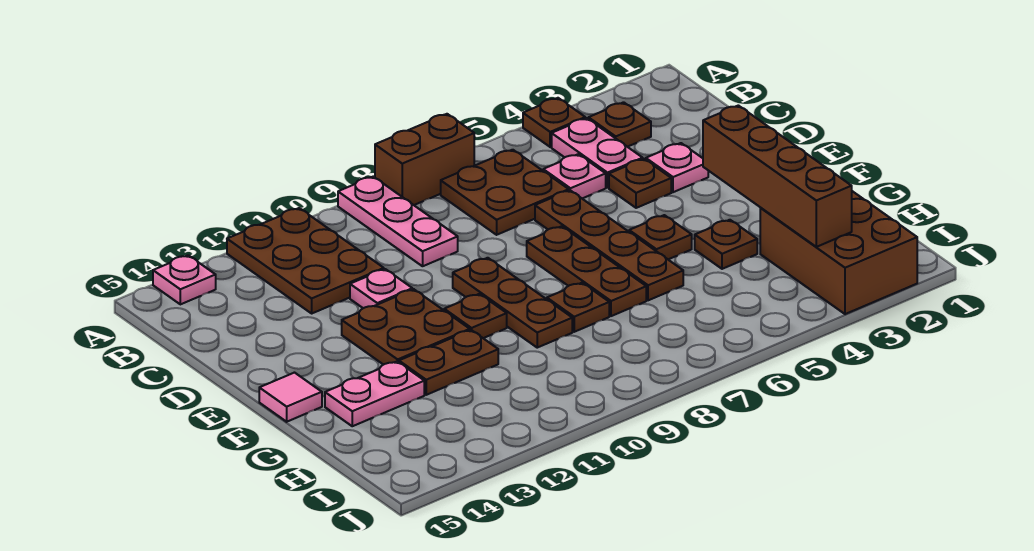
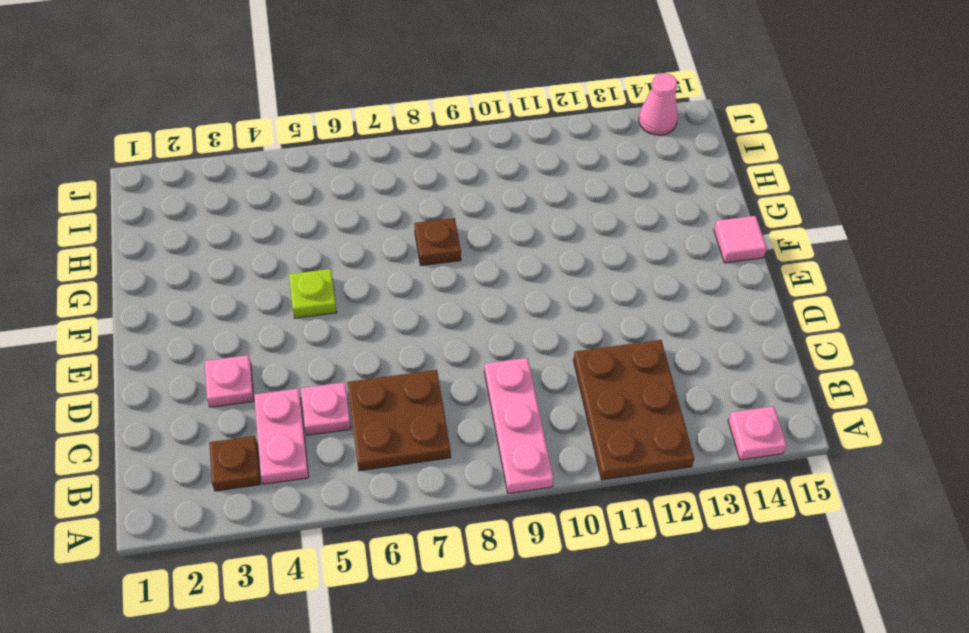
lime plate F5 level 1 -> brown plate F5 level 1
pink cone J14 level 1 -> none
none -> brown plate A4 level 1
none -> brown brick A7:A8 level 1
none -> brown plate D4 level 1

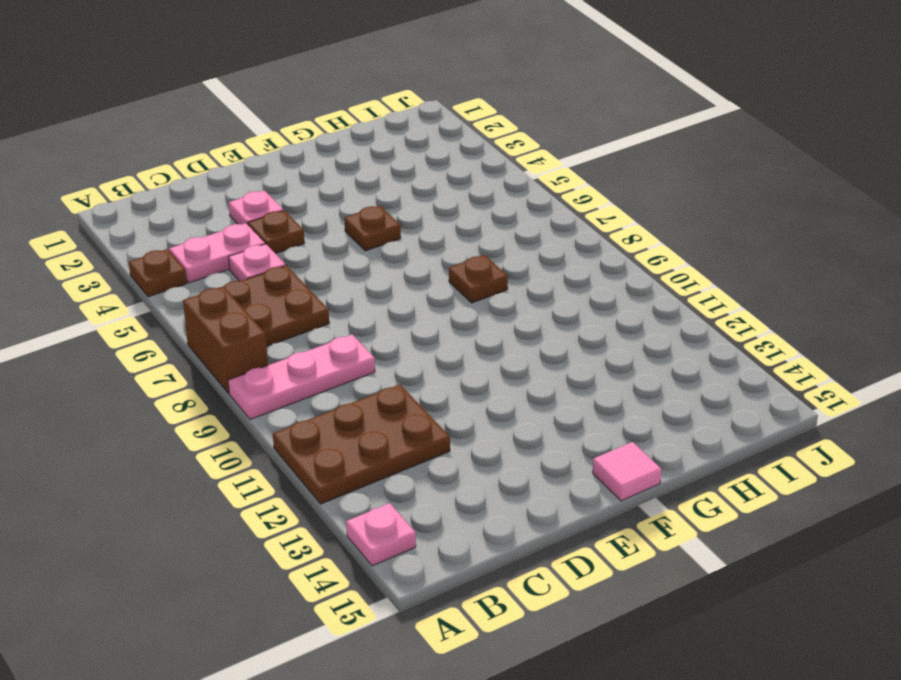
none -> brown plate B3 level 1
none -> brown plate D6:G6 level 1
none -> pink plate D11 level 1

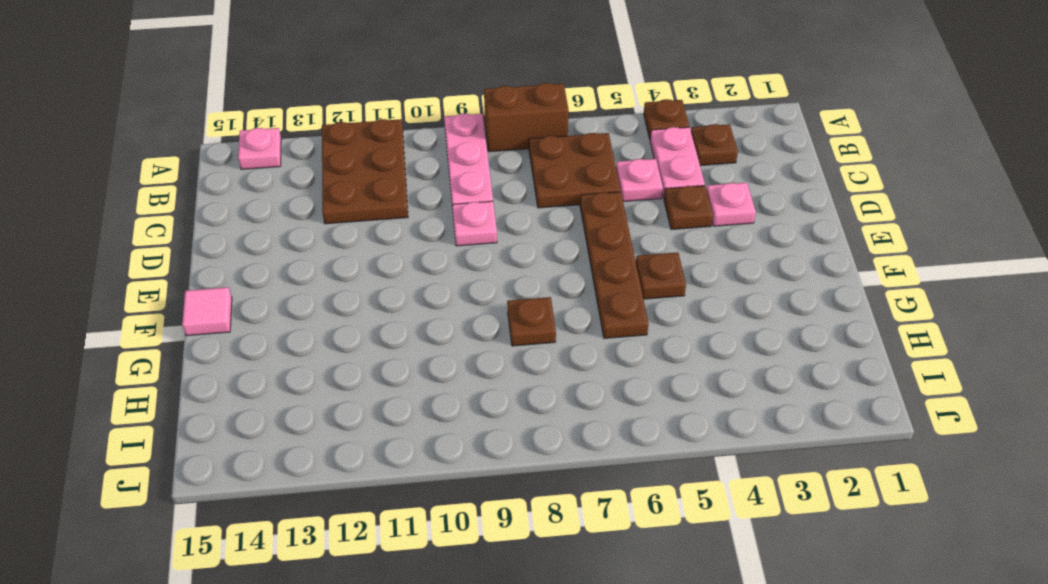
pink plate D9 level 1 -> pink plate D11 level 1
none -> brown plate E7:G7 level 1
none -> brown plate E9:G9 level 1
none -> brown plate E11:F12 level 1

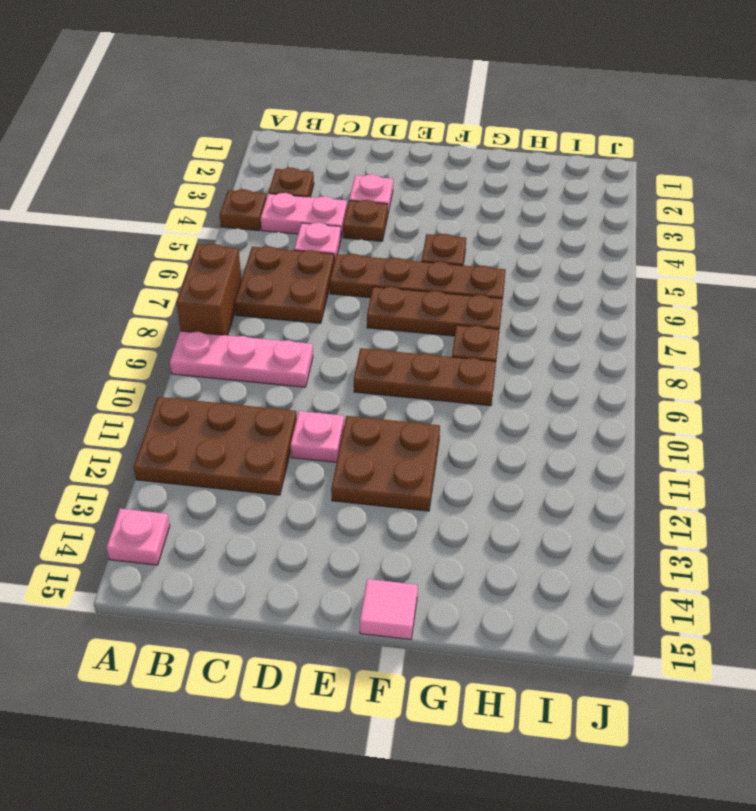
none -> brown plate F10 level 1
none -> brown plate G4 level 1
none -> brown plate G11:G12 level 1

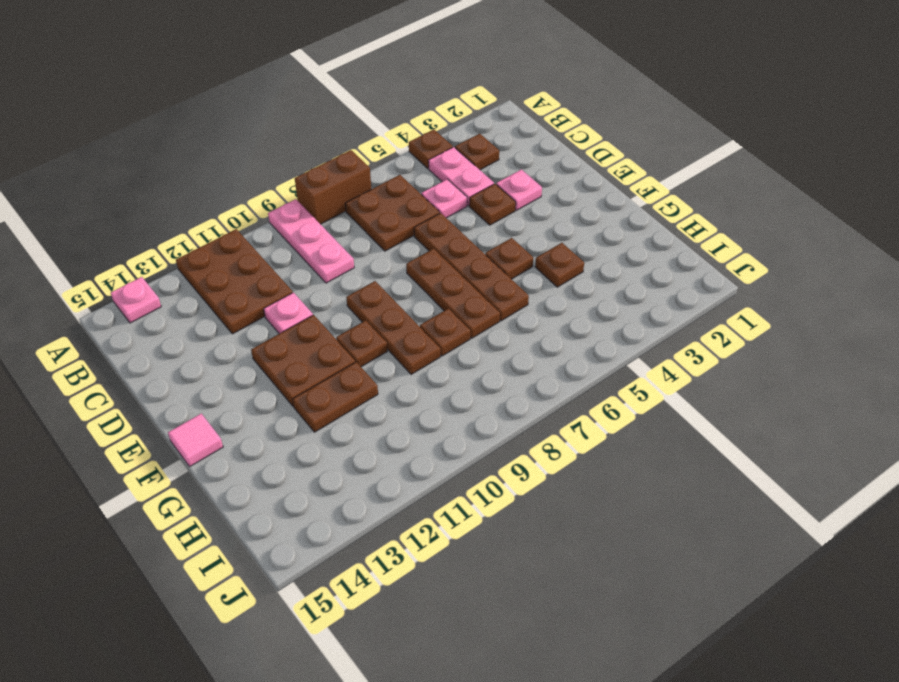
none -> pink plate G13:G14 level 1
none -> brown brick H2:J3 level 1
none -> brown brick F3:I3 level 2

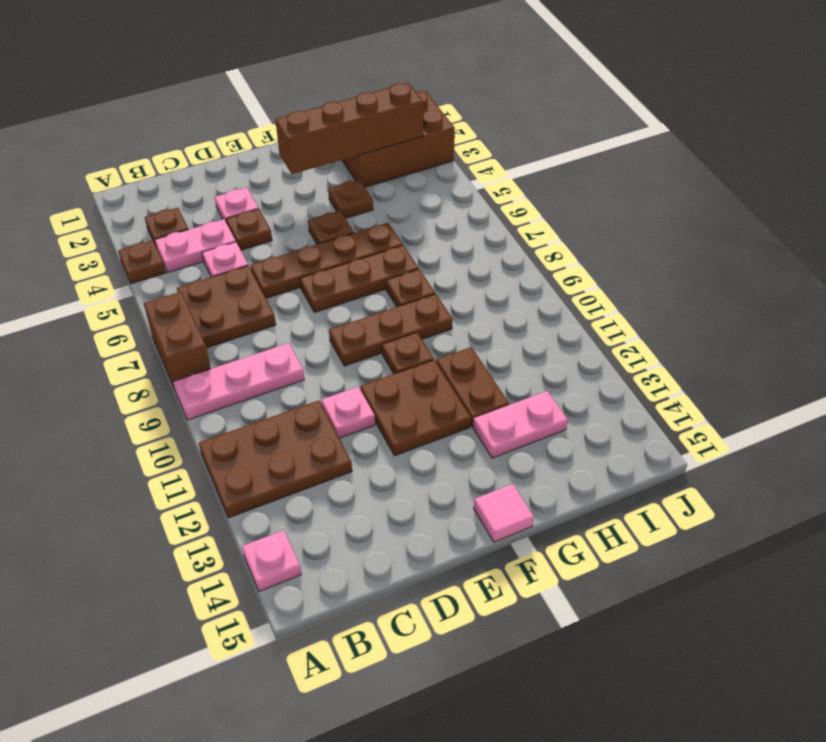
pink plate G13:H13 level 1 -> pink plate G13:G14 level 1

